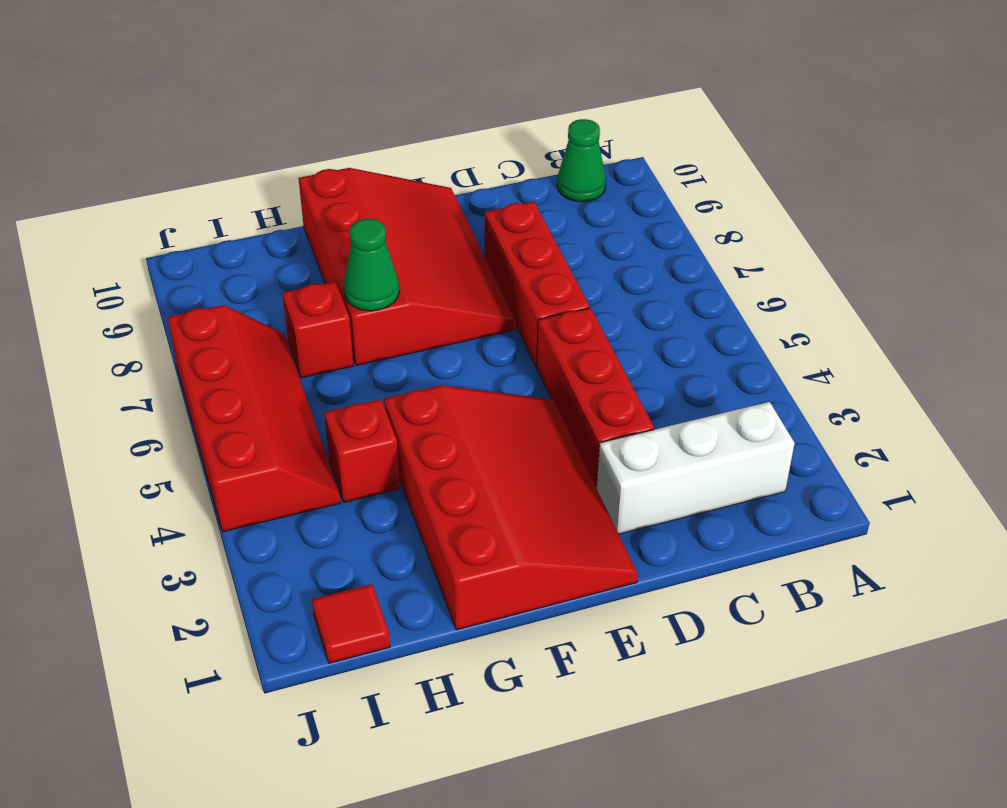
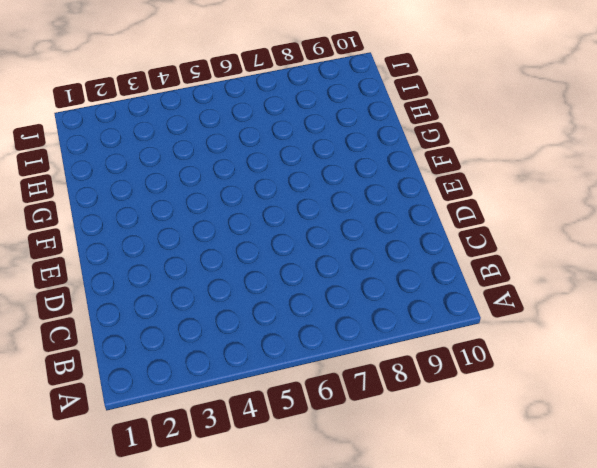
none -> white brick B2:D2 level 1
none -> green cone B10 level 1

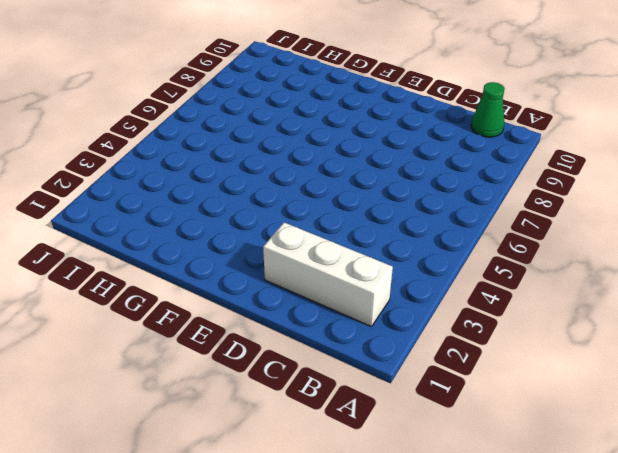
none -> red brick D3:D5 level 1
none -> red brick D6:D8 level 1

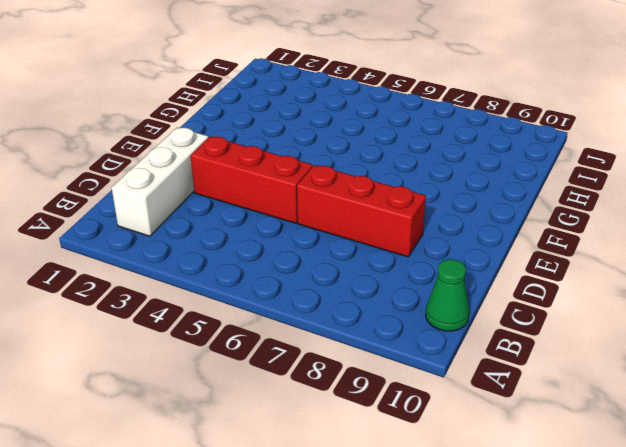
none -> red slope E1:G4 level 1 top G
none -> red slope E7:G10 level 1 top G

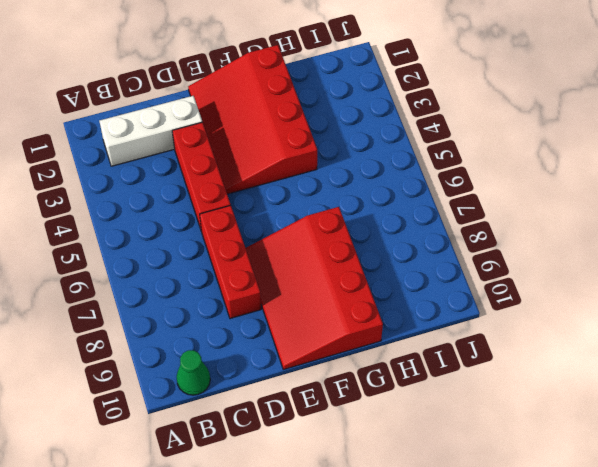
none -> red brick H4 level 1
none -> red brick H7 level 1

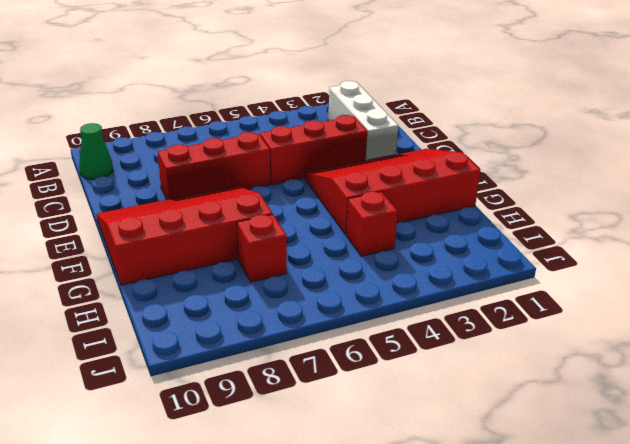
none -> red tile I1 level 1
none -> red slope I4:J7 level 1 top J

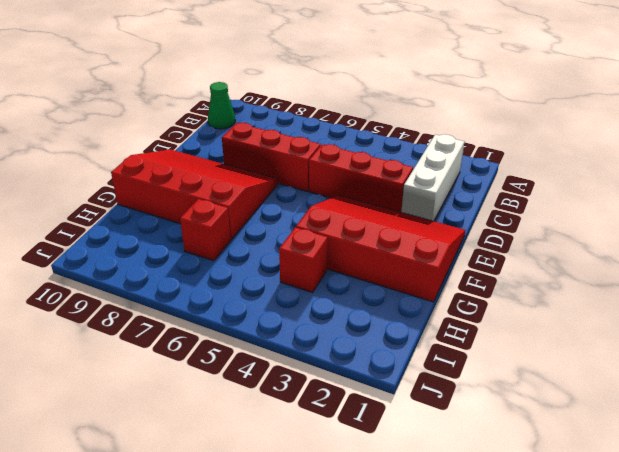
none -> red tile I1 level 1
none -> red slope I4:J7 level 1 top J

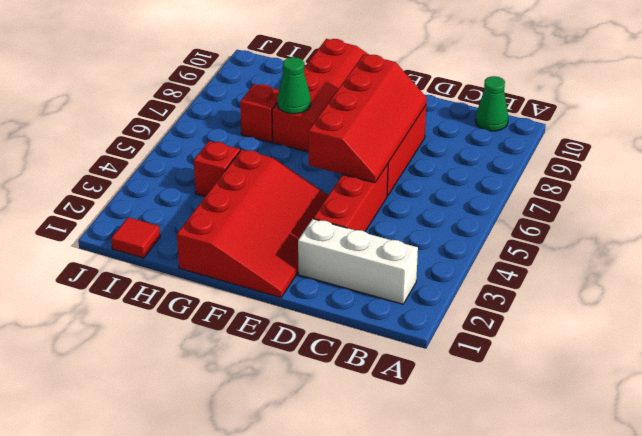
red slope D5:E8 level 2 top E -> red slope I4:J7 level 1 top J

